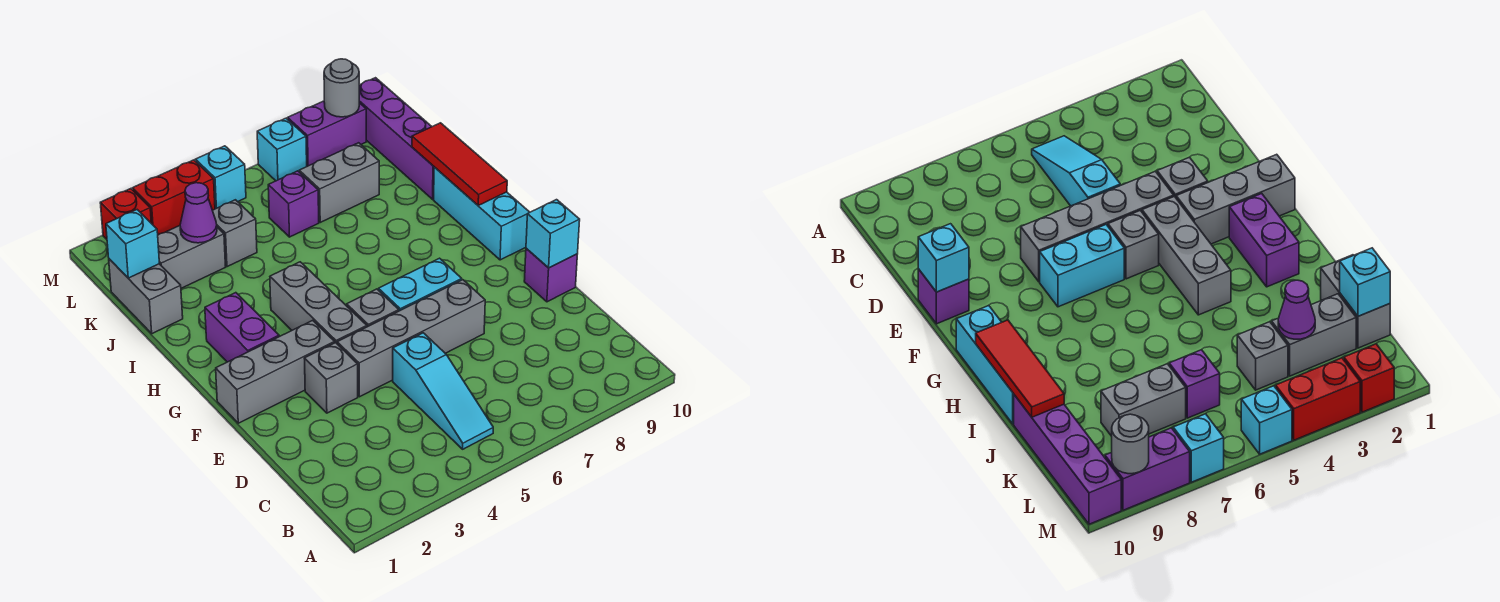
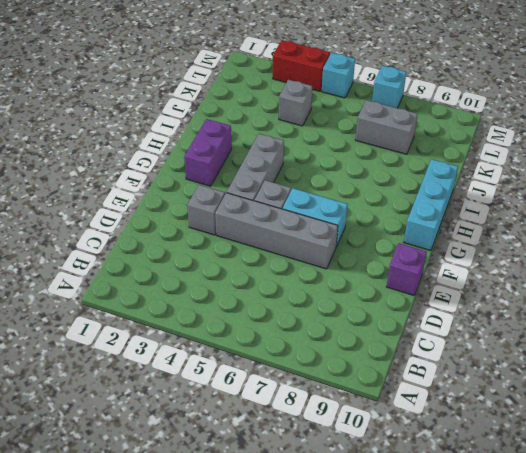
none -> cyan slope B5:D5 level 1 top D
none -> grey brick F1:F3 level 1
none -> grey brick J1:K1 level 1

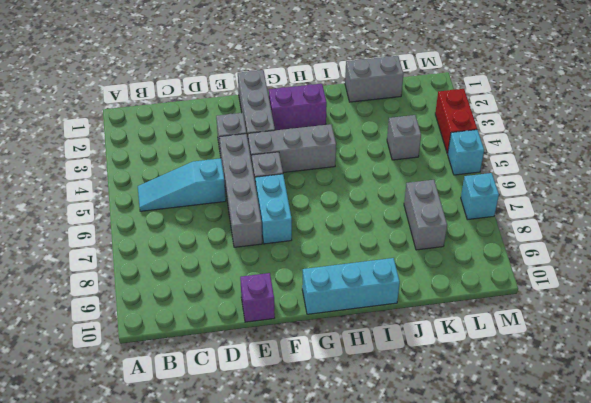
none -> purple brick J10:M10 level 1
none -> grey brick K2:K3 level 1
none -> purple brick K6 level 1

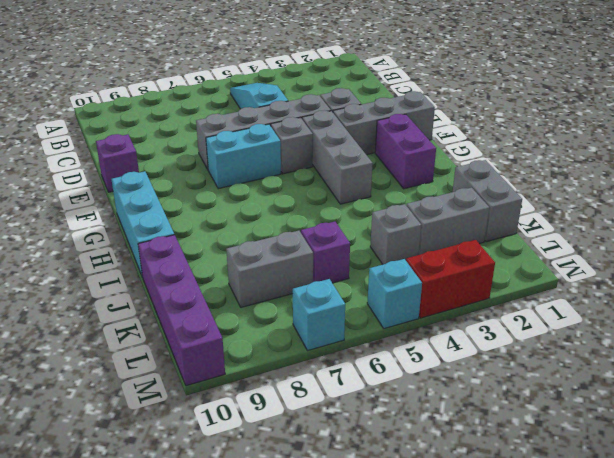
none -> red brick M2 level 1
none -> purple brick M8:M9 level 1
none -> cyan brick E10 level 2

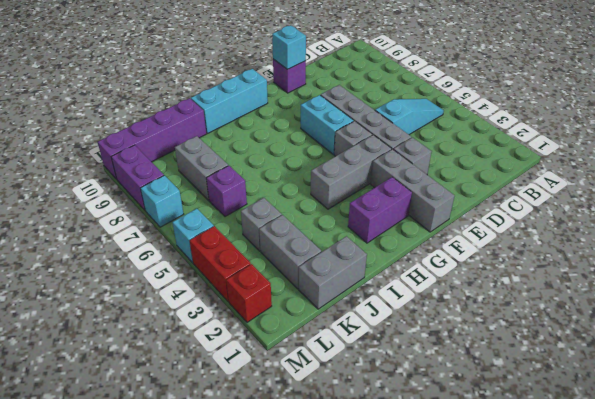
none -> red tile H10:J10 level 2
none -> cyan brick K1 level 2
none -> purple cone K3 level 2

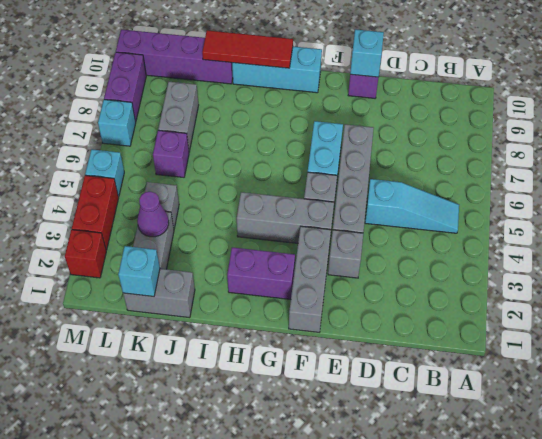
none -> grey round brick M9 level 2

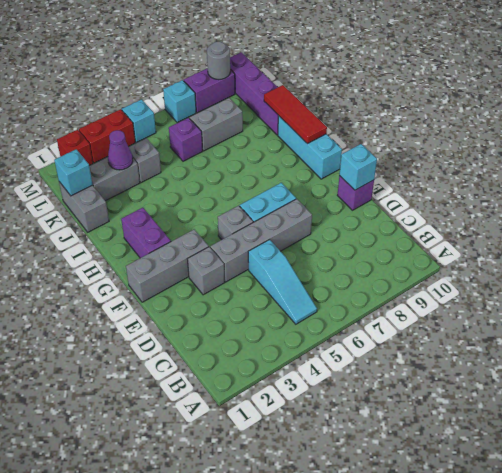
none -> grey brick F4:H4 level 1

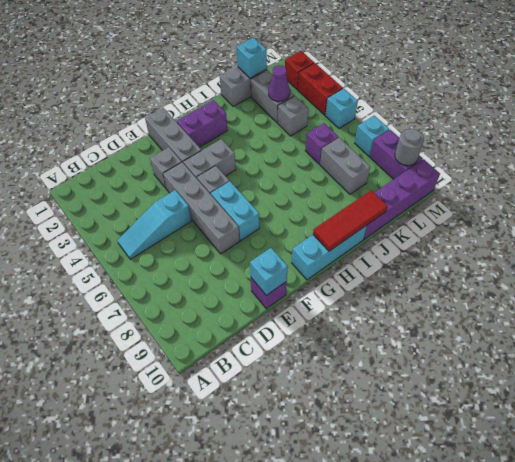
grey brick F4:G4 level 1 -> grey brick F4:H4 level 1

